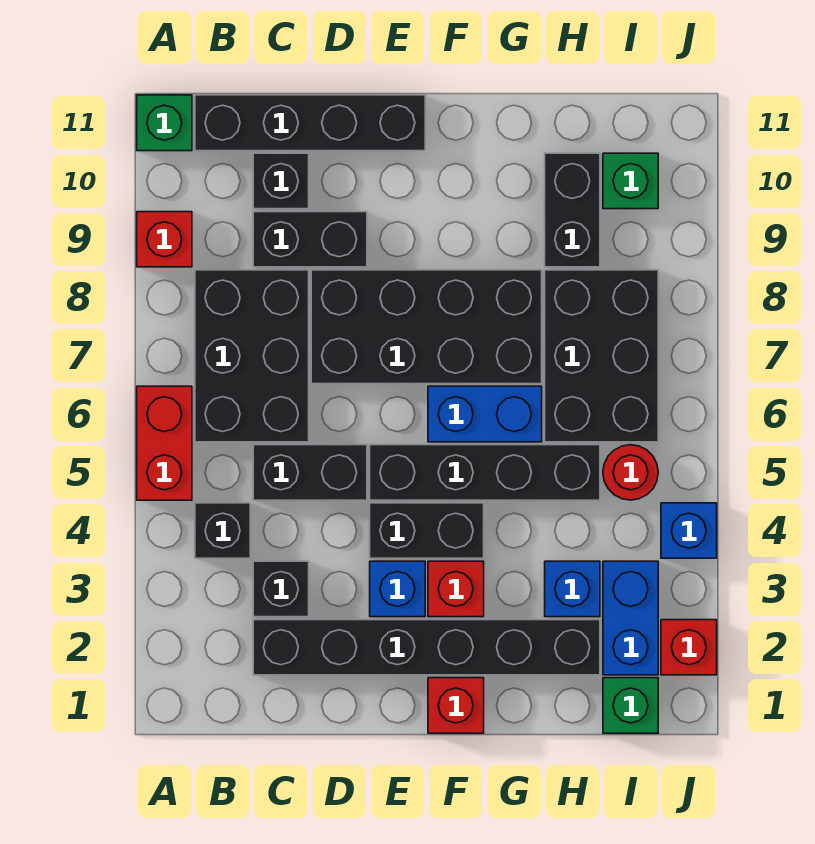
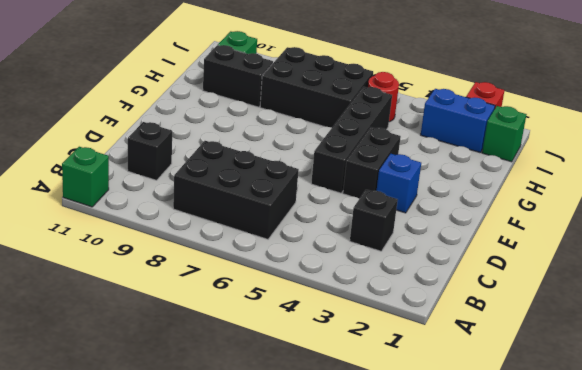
none -> red brick A5:A6 level 1
none -> red brick A9 level 1
none -> black brick B4 level 1

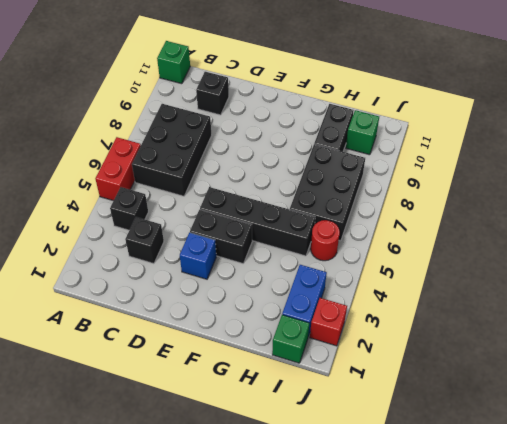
none -> red brick A9 level 1
none -> black brick B11:E11 level 1
none -> black brick C2:H2 level 1

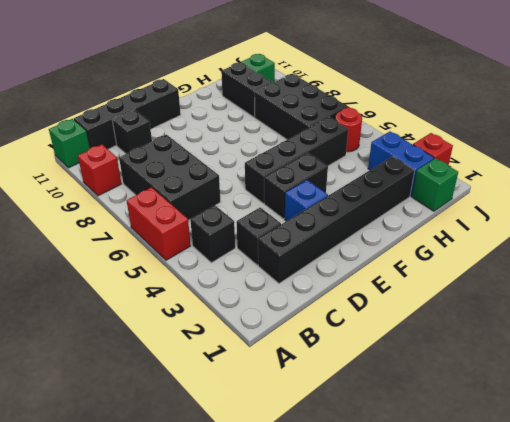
none -> black brick C5:D5 level 1
none -> black brick C9:D9 level 1
none -> black brick D7:G8 level 1

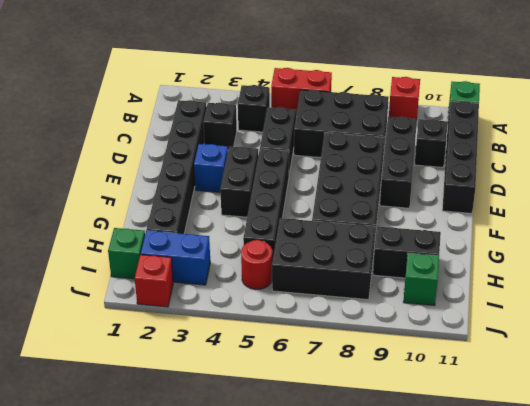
black brick C9:E9 level 1 -> black brick C9:D9 level 1
none -> red brick F1 level 1
none -> red brick F3 level 1
none -> blue brick F6:G6 level 1

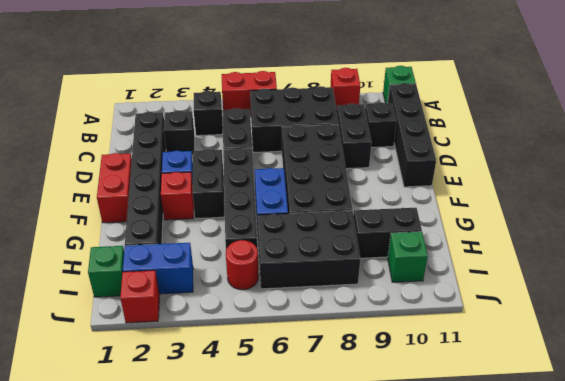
red brick E1:F1 level 1 -> red brick F1 level 1
none -> blue brick H3 level 1
none -> blue brick J4 level 1

